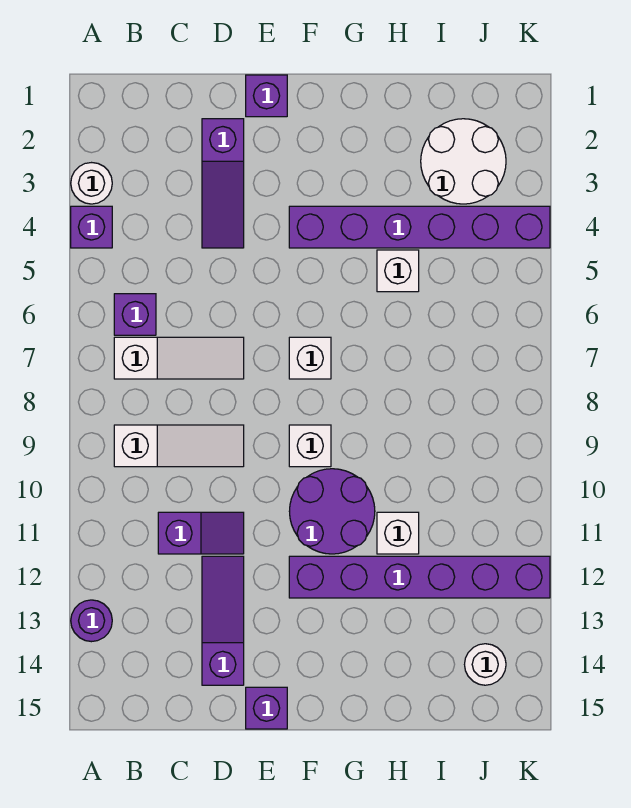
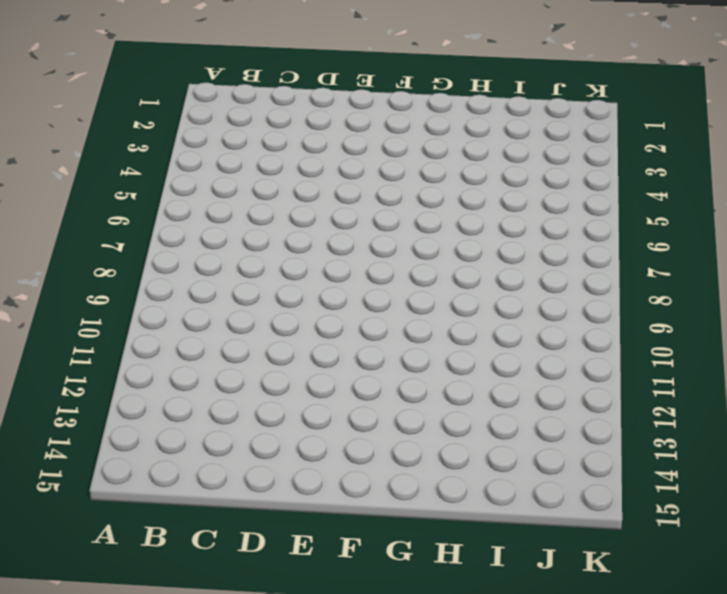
none -> white round brick A3 level 1
none -> purple brick A4 level 1
none -> purple round brick A13 level 1

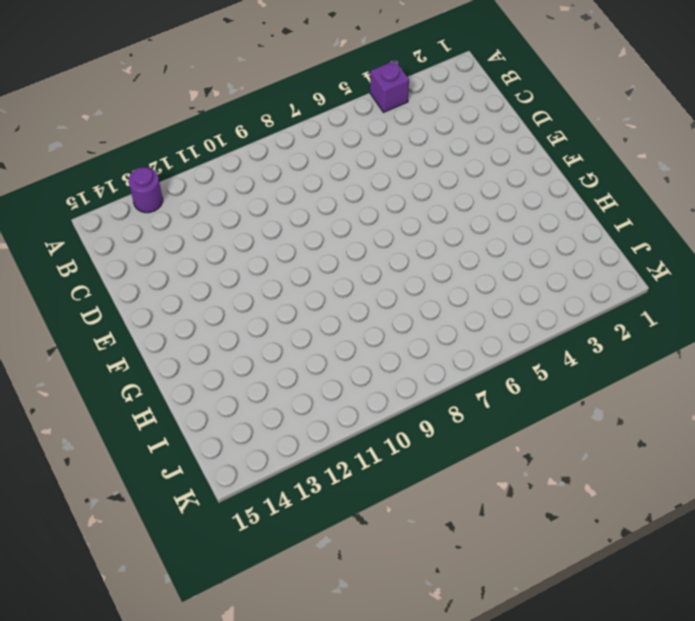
none -> white round brick A3 level 1
none -> purple brick B6 level 1
none -> white slope B7:D7 level 1 top B

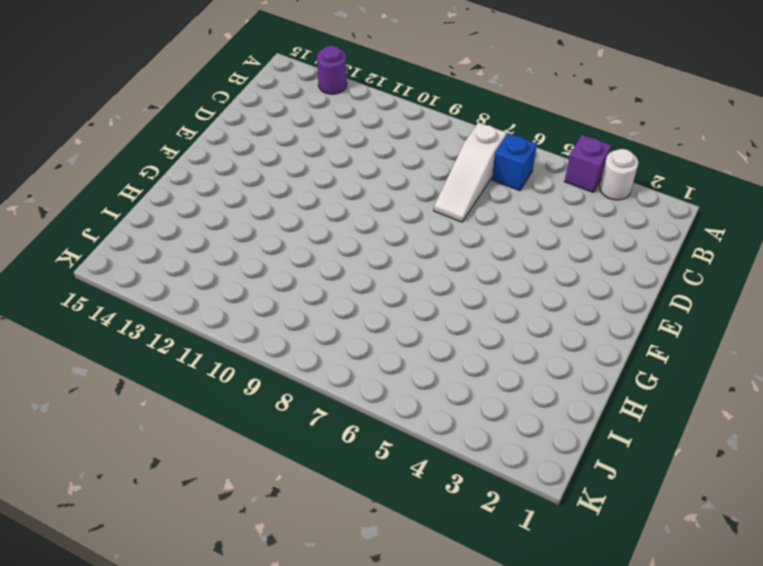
blue brick B6 level 1 -> purple brick B6 level 1
none -> white slope B9:D9 level 1 top B
none -> purple slope C11:D11 level 1 top C
none -> purple slope D2:D4 level 1 top 2

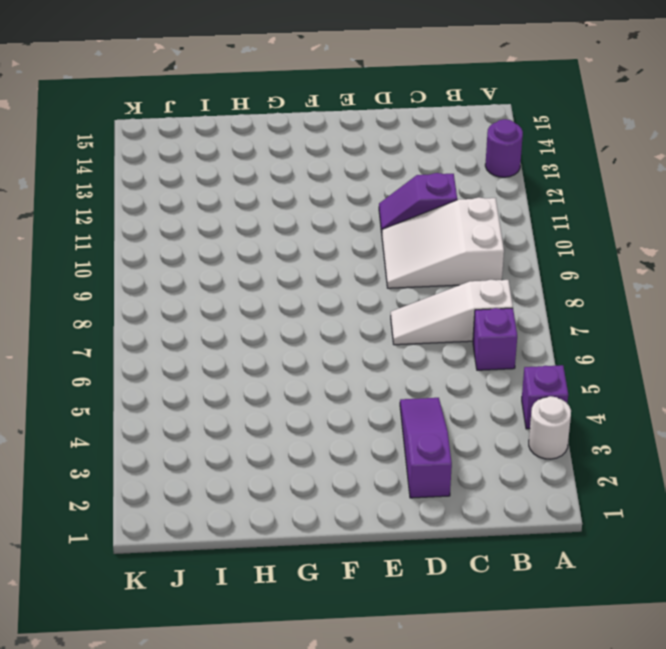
white slope B9:D10 level 1 top B -> white slope B9:D9 level 1 top B
none -> purple slope D12:D14 level 1 top 14
none -> purple brick E1 level 1
none -> purple brick E15 level 1

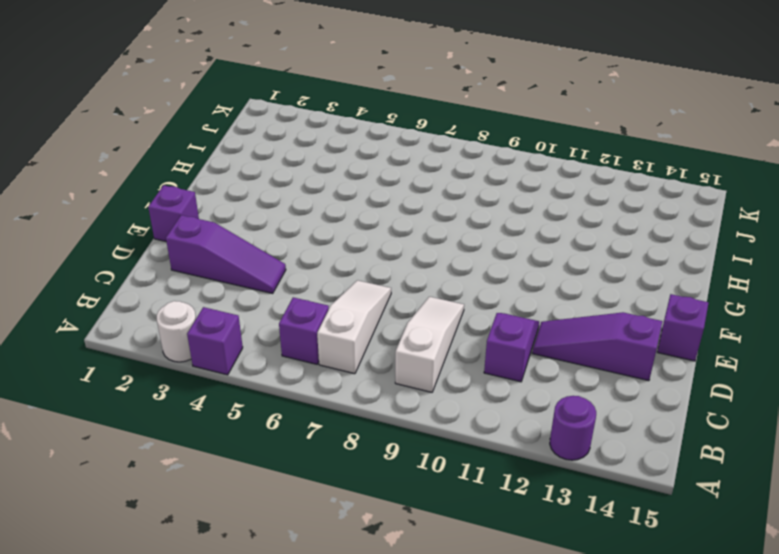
none -> purple brick F4:K4 level 1
none -> white brick F7 level 1
none -> white brick F9 level 1

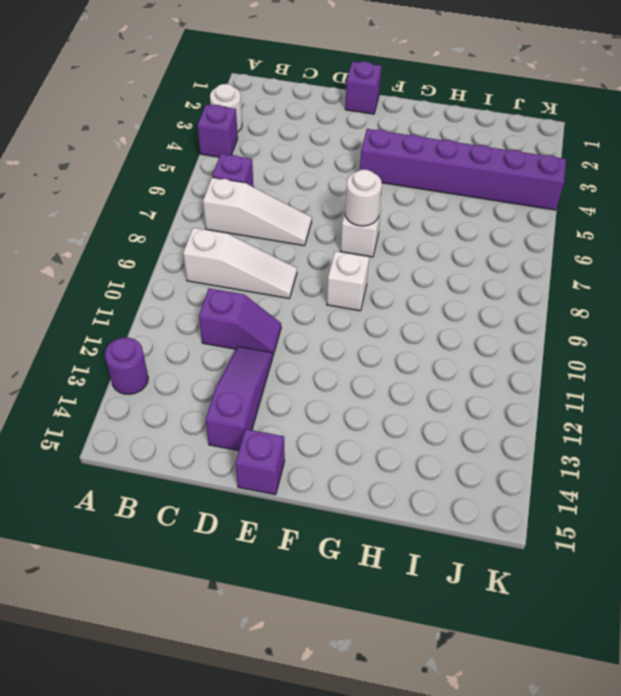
white round brick F7 level 2 -> white round brick J14 level 1
none -> purple slope D2:D4 level 1 top 2
none -> purple round brick F10:G11 level 1
none -> purple brick F12:K12 level 1

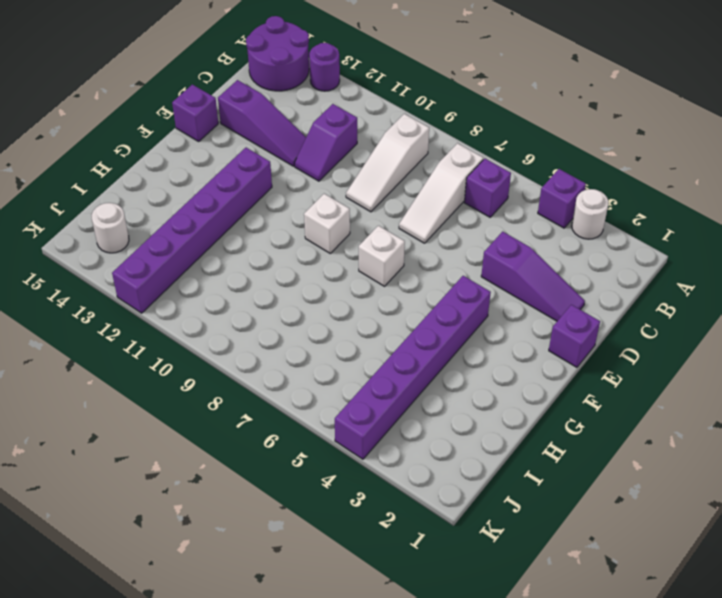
purple round brick A14:B15 level 1 -> purple round brick F10:G11 level 1
purple slope D2:D4 level 1 top 4 -> purple slope D2:D4 level 1 top 2
none -> white brick H5 level 1
none -> white brick H11 level 1
none -> white round brick I2:J3 level 1

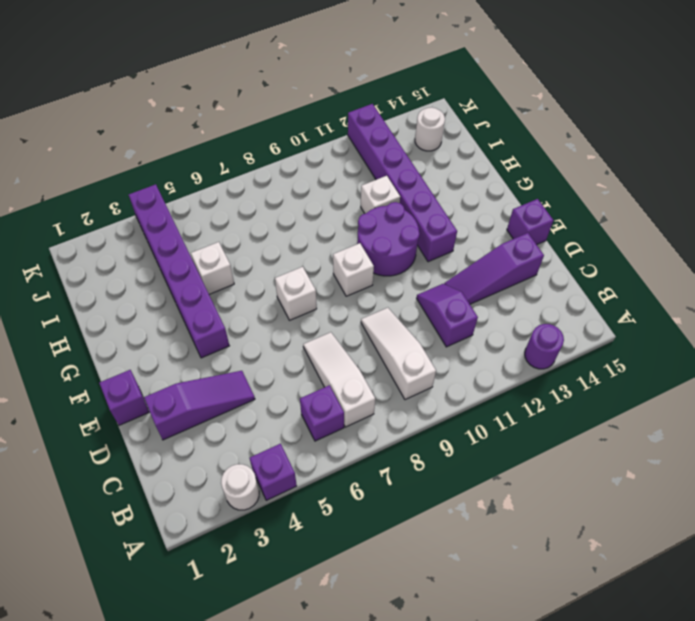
none -> white round brick I2:J3 level 1

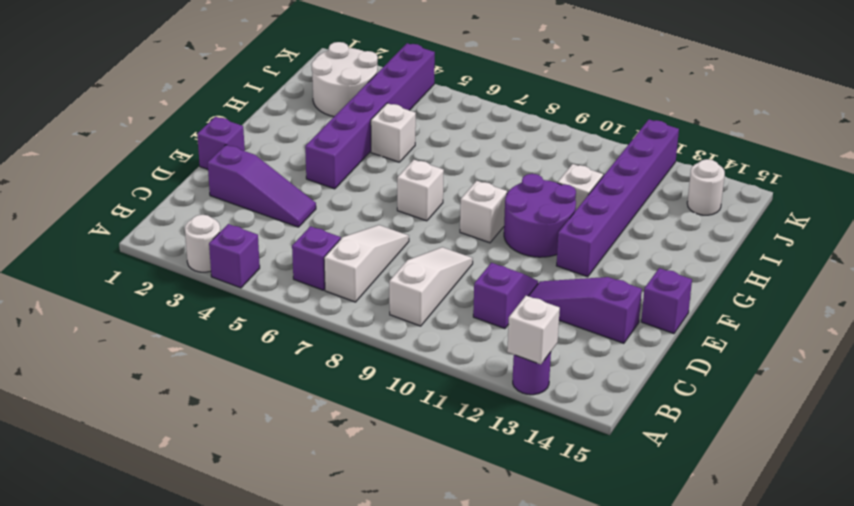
white brick A13 level 2 -> none

